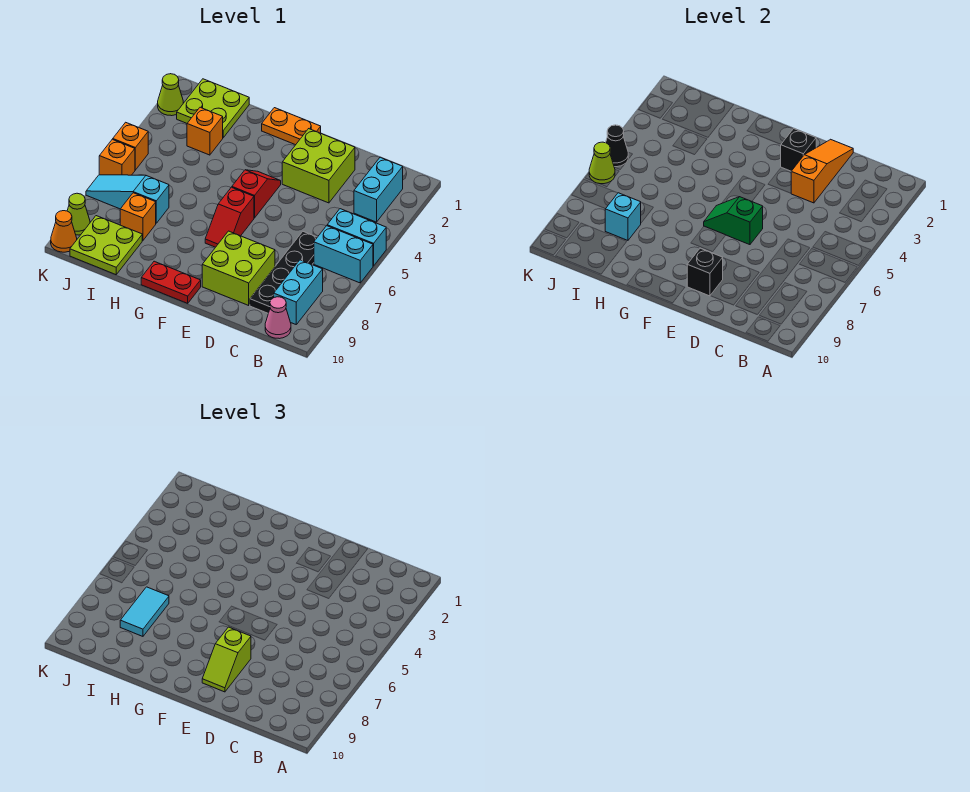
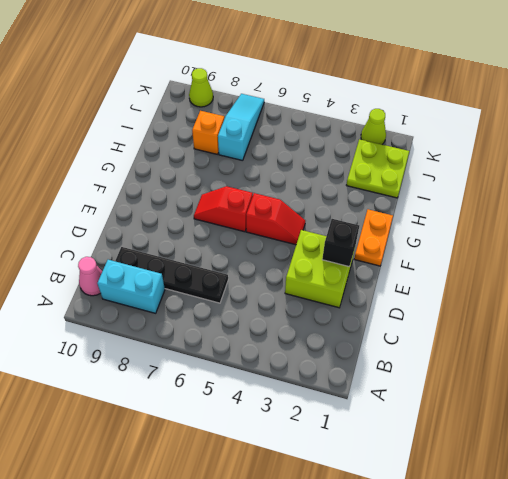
none -> cyan brick A5:B5 level 1
none -> cyan brick A6:B6 level 1
none -> cyan brick B2:B3 level 1
none -> lime brick D8:E9 level 1

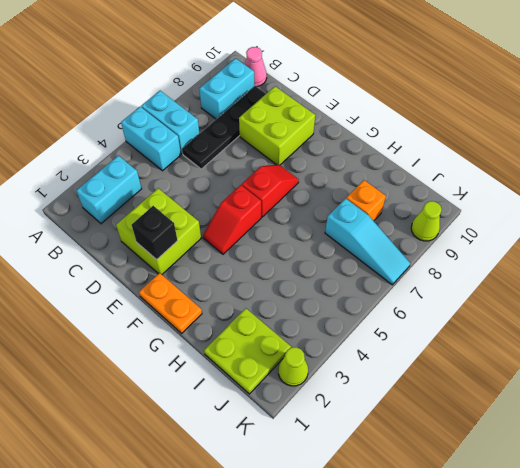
none -> red plate F10:G10 level 1
none -> orange brick I3 level 1
none -> lime plate I9:J10 level 1
none -> orange brick K5 level 1

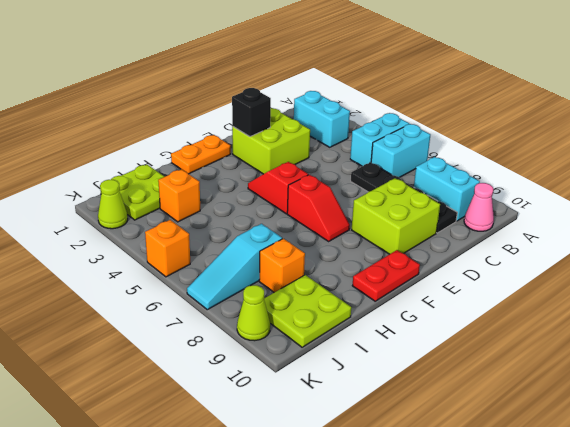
none -> orange brick K6 level 1
none -> orange cone K10 level 1
none -> orange slope D1:D3 level 2 top 3
none -> green slope E6:F6 level 2 top E

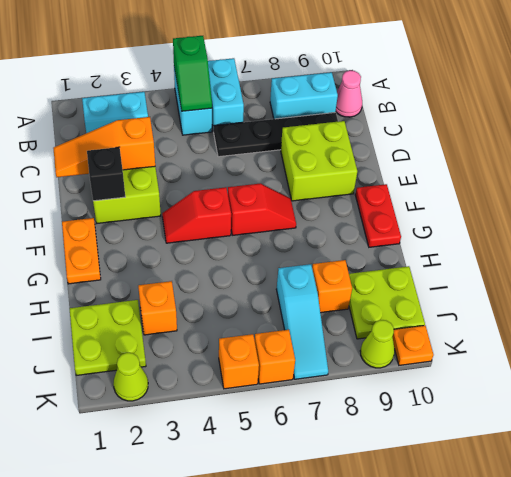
green slope A5:B5 level 2 top A -> green slope E6:F6 level 2 top E
orange plate K10 level 1 -> orange cone K10 level 1
none -> black brick E9 level 2
none -> cyan brick I8 level 2
none -> black cone K5 level 2
none -> lime cone K6 level 2

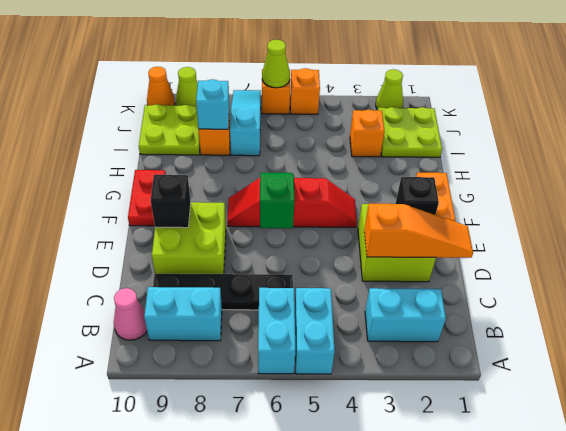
none -> black cone K5 level 2
none -> lime slope E8:E9 level 3 top 8
none -> cyan tile I7:I8 level 3

